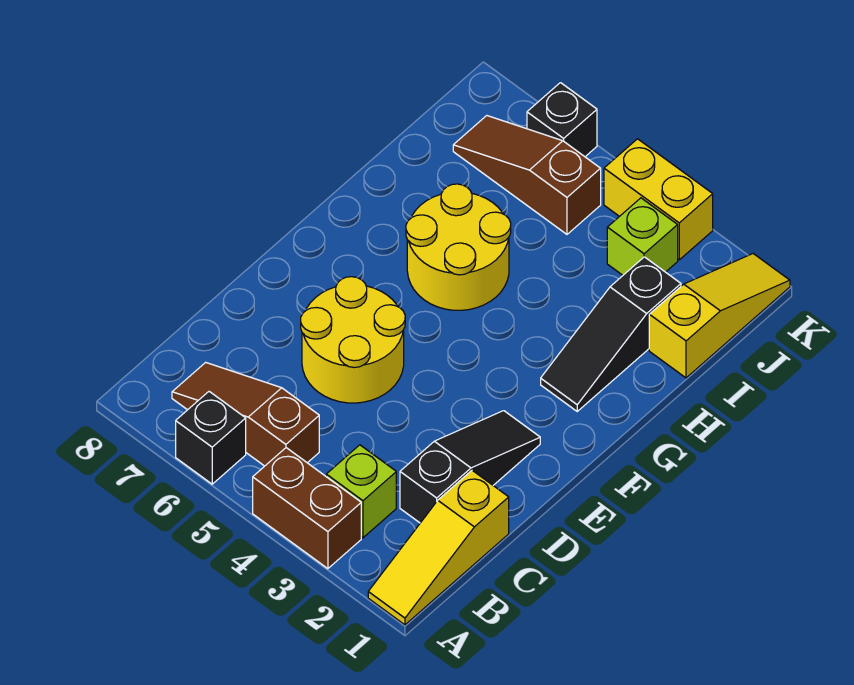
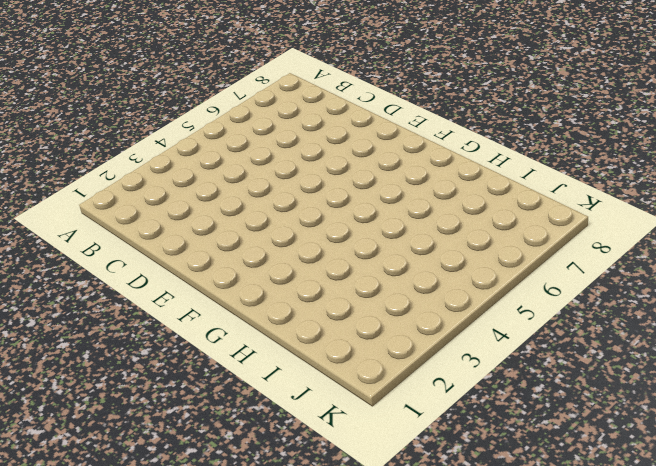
none -> yellow slope A1:C1 level 1 top C
none -> brown brick A3:A4 level 1
none -> black brick A6 level 1

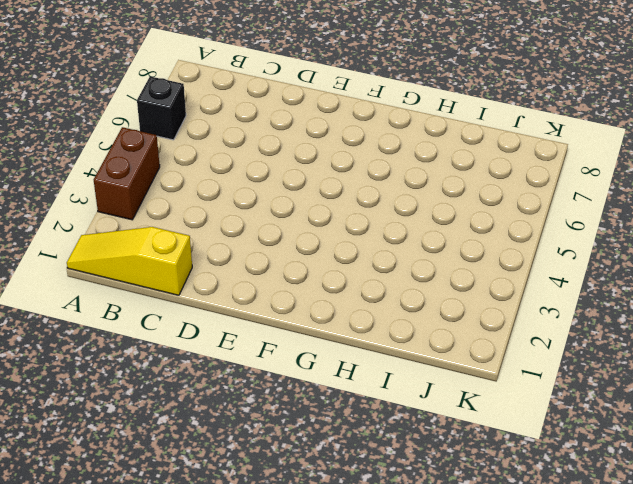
none -> lime brick B3 level 1
none -> brown slope B5:B7 level 1 top 5
none -> black slope C2:E2 level 1 top C

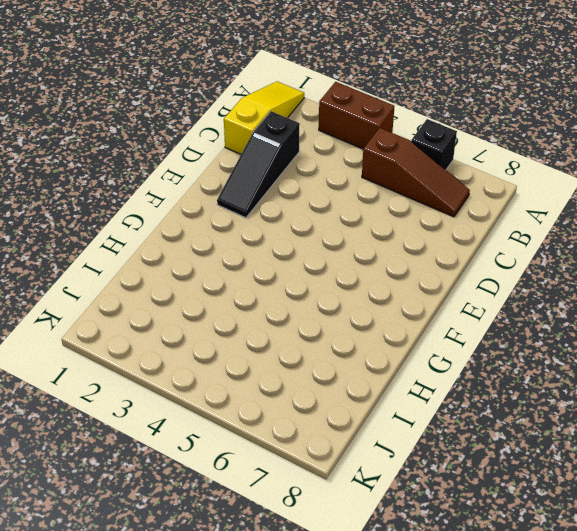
none -> lime brick B3 level 1
none -> yellow round brick D5:E6 level 1
none -> black slope G2:I2 level 1 top I

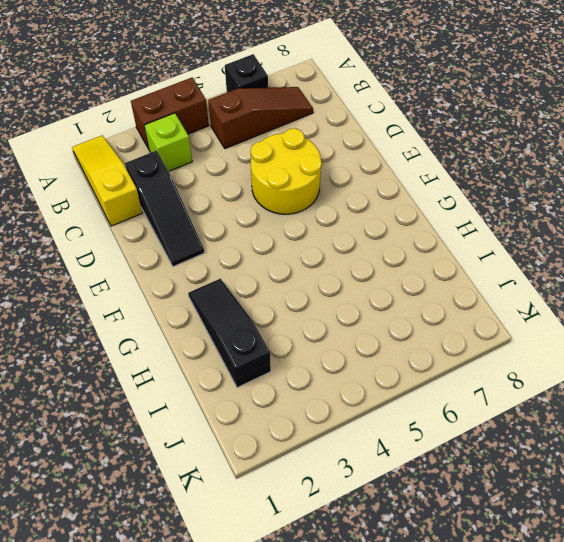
none -> yellow round brick G5:H6 level 1
none -> yellow slope I1:K1 level 1 top I
none -> lime brick J3 level 1

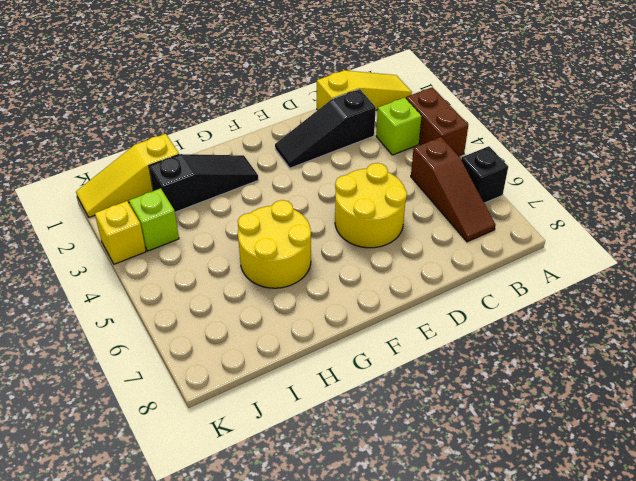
yellow brick K3 level 1 -> yellow brick K3:K4 level 1
none -> brown slope J5:J7 level 1 top 5
none -> black brick K6 level 1

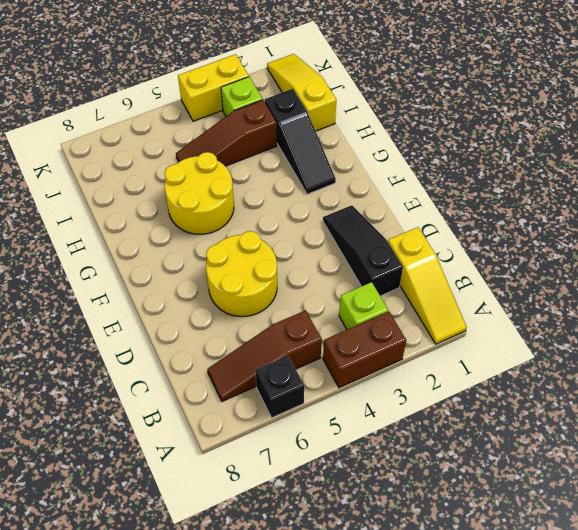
brown slope I3:I5 level 1 top 3 -> brown slope J5:J7 level 1 top 5
none -> black brick K6 level 1

